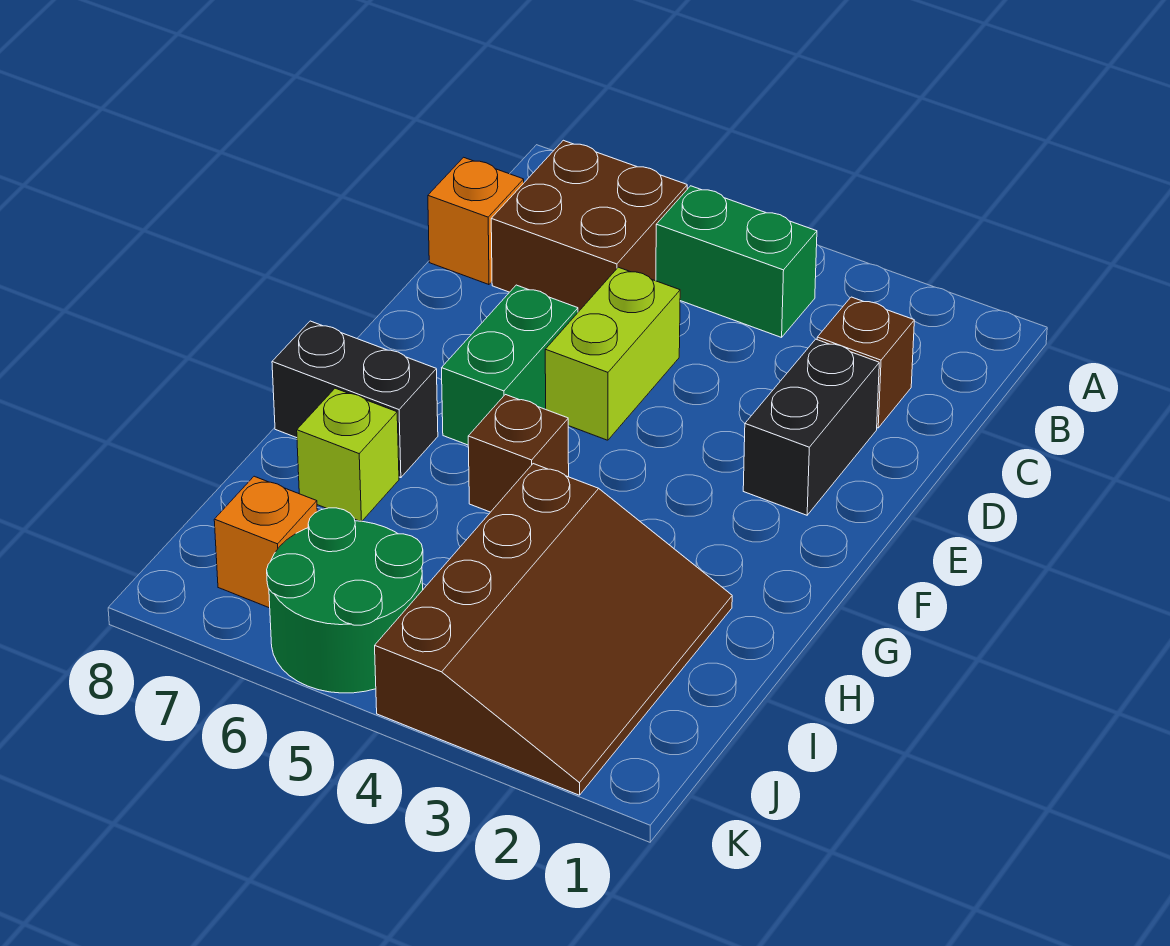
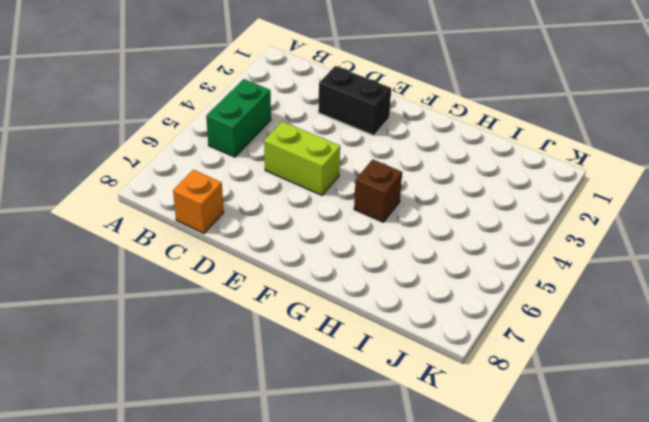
none -> brown brick B6:C7 level 1
none -> brown brick C2 level 1
none -> green brick E6:F6 level 1

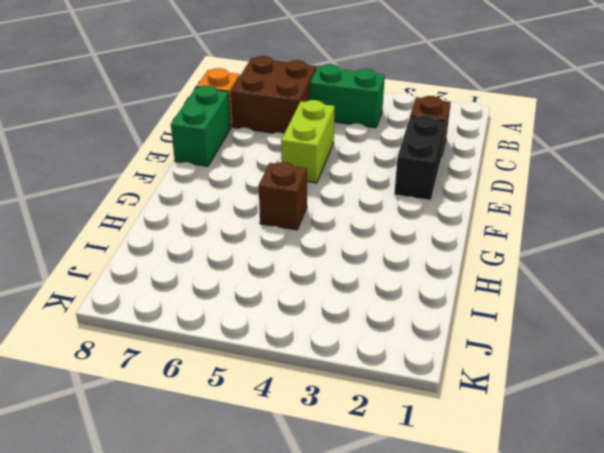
green brick D8:E8 level 1 -> green brick E6:F6 level 1
none -> black brick G7:G8 level 1
none -> brown slope H2:K4 level 1 top 4
none -> lime brick H7 level 1

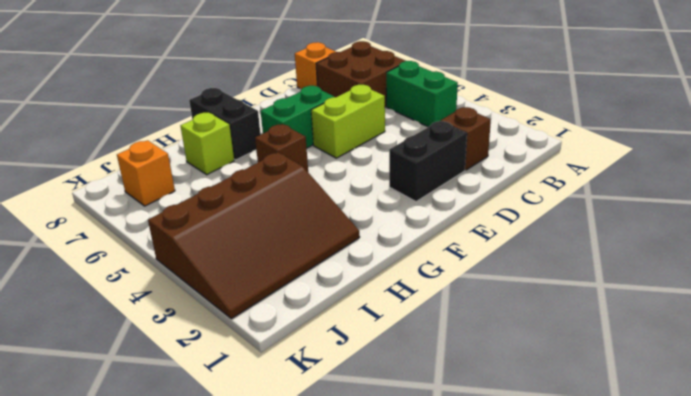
none -> green round brick J5:K6 level 1

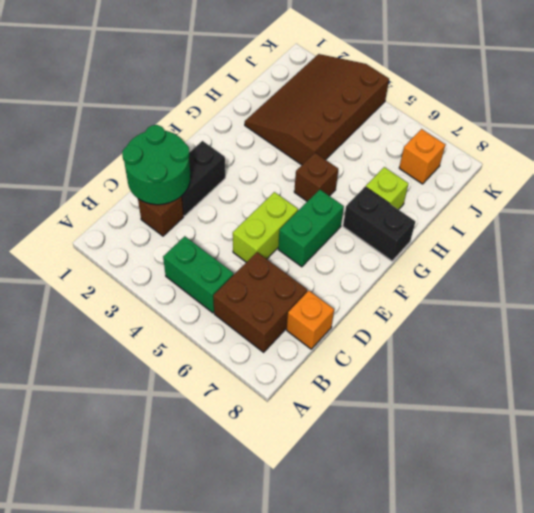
green round brick C1:D2 level 2 -> green round brick J5:K6 level 1

